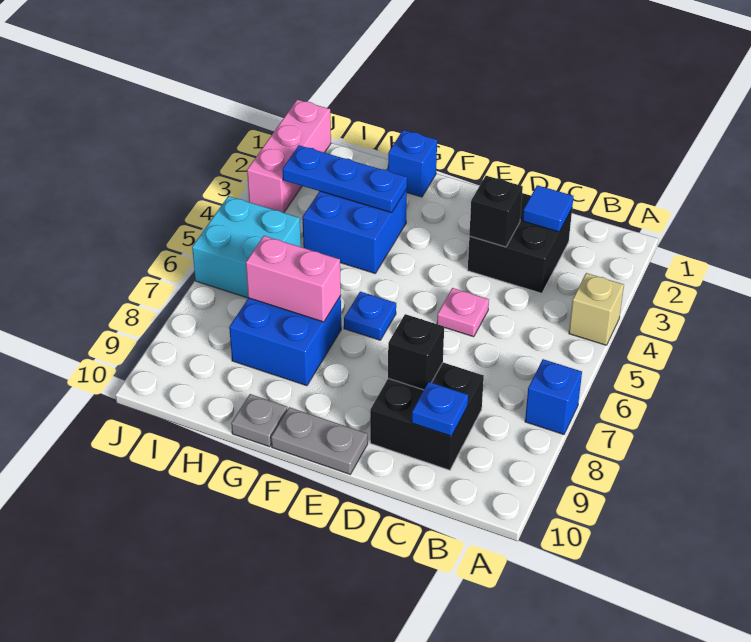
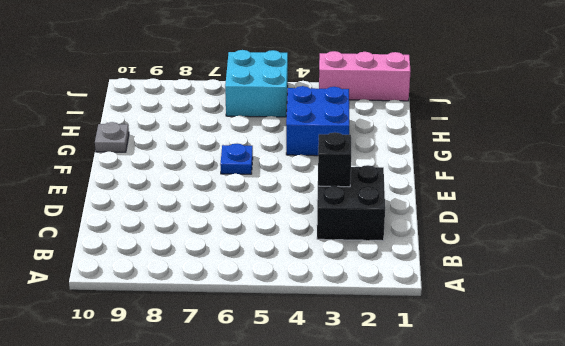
none -> tan brick A4 level 1
none -> blue brick A7 level 1
none -> black brick C8:D9 level 1

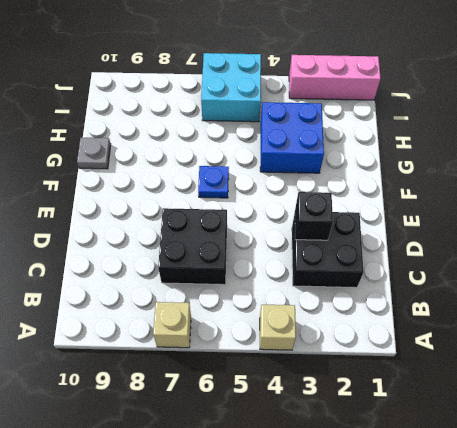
tan brick A7 level 1 -> blue brick A7 level 1
black brick C6:D7 level 1 -> black brick C8:D9 level 1
none -> pink plate D5 level 1
none -> grey plate E10:F10 level 1
none -> blue brick G1 level 1

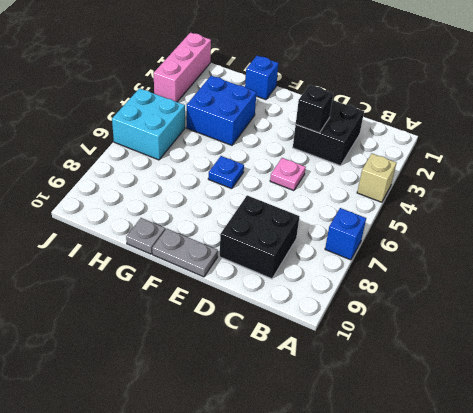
none -> blue brick G7:H8 level 1
none -> blue tile C2 level 2
none -> blue plate C9 level 2

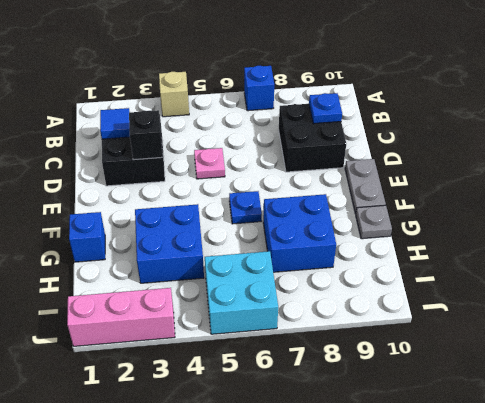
none -> black brick D8 level 2
none -> blue plate G3:I3 level 2
none -> pink brick G7:H7 level 2

